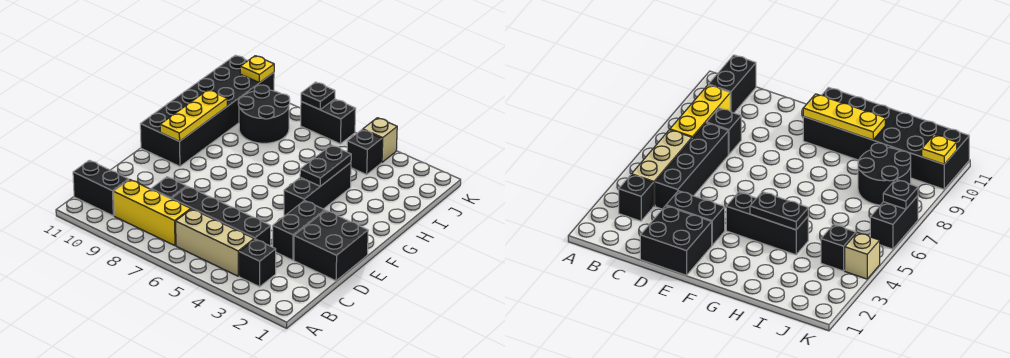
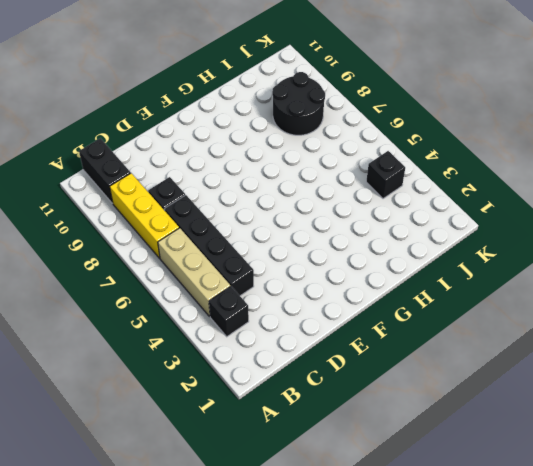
none -> black brick D1:E2 level 1
none -> black brick D3:E3 level 1
none -> black brick F4:H4 level 1

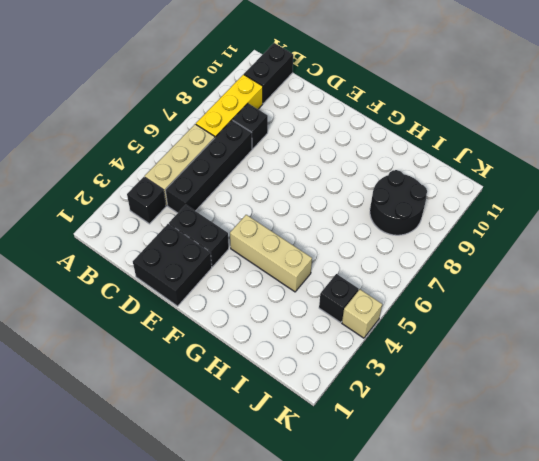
tan brick F4:H4 level 1 -> black brick F4:H4 level 1
none -> black brick F10:K11 level 1
none -> black brick K6:K7 level 1
none -> yellow plate F10:H10 level 2

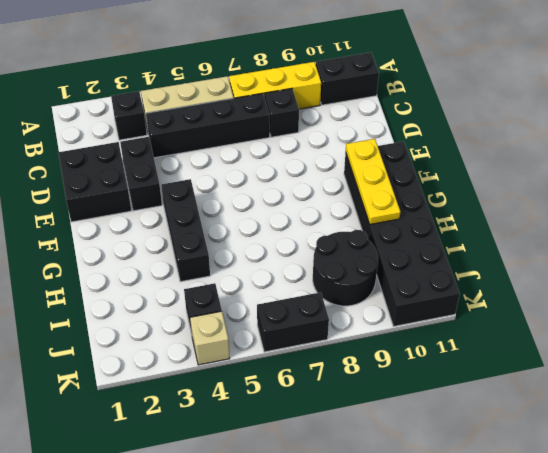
none -> black plate G4:H4 level 2
none -> black plate K7 level 2
none -> yellow plate K10 level 2

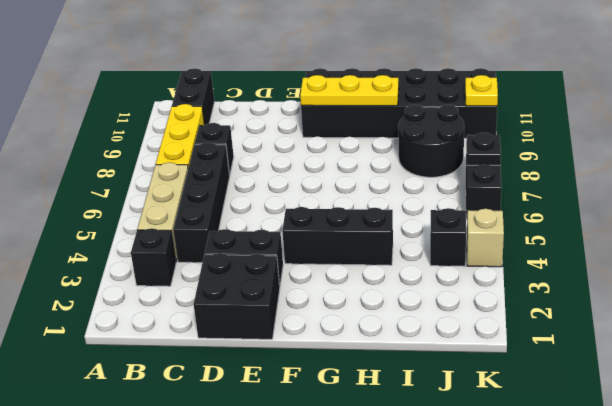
none -> black plate G4:H4 level 2

